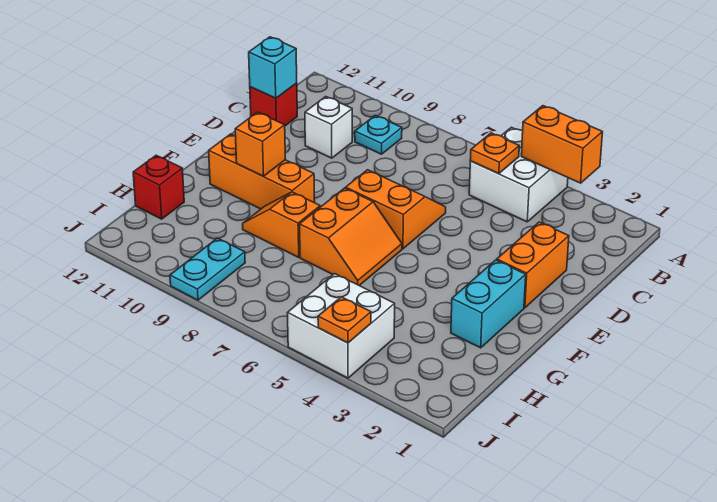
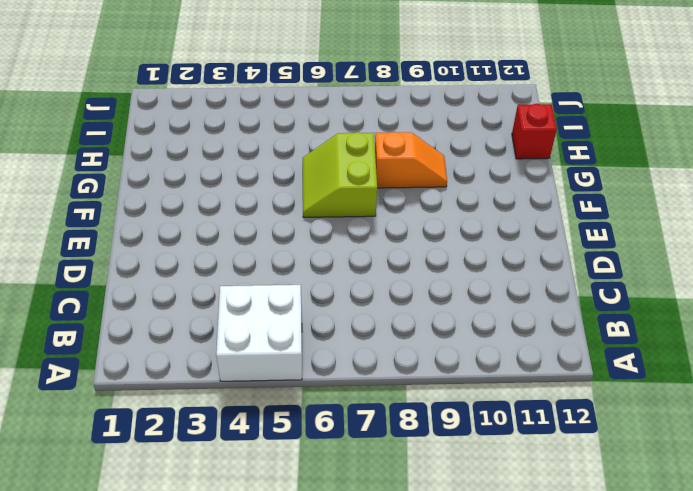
lime slope F6:G7 level 1 top 7 -> orange slope F6:G7 level 1 top 7
none -> cyan plate B9 level 1
none -> white brick C10 level 1
none -> red brick C12 level 1

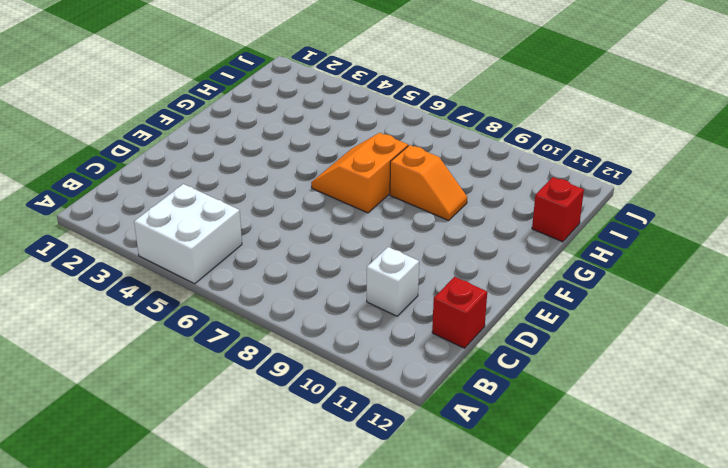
none -> cyan plate B9 level 1
none -> orange brick D2:E2 level 1
none -> orange slope D6:E7 level 1 top E

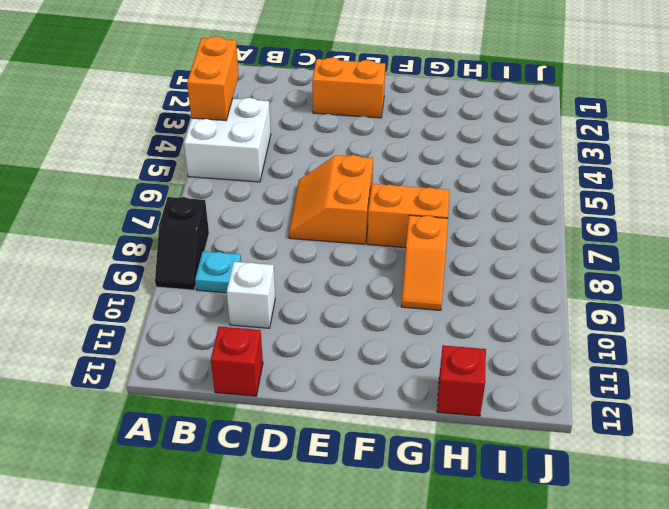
black slope A8:A9 level 1 top 8 -> none
none -> cyan brick F2:G2 level 1
none -> orange brick F9:F11 level 1
none -> white brick I4:J5 level 1

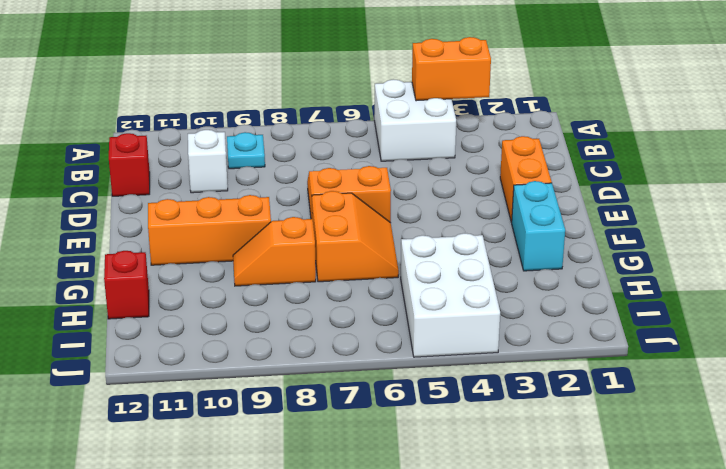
white brick H4:J5 level 1 -> white brick I4:J5 level 1
none -> cyan plate I9:J9 level 1
none -> orange plate B5 level 2
none -> cyan brick C12 level 2

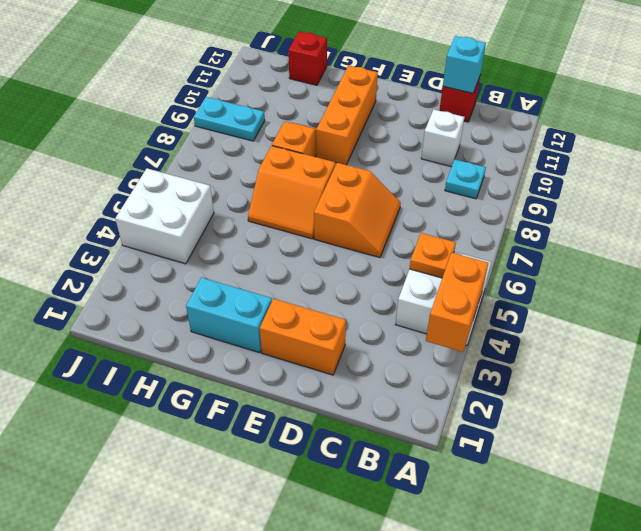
none -> orange brick F10 level 2
none -> orange plate J4 level 2

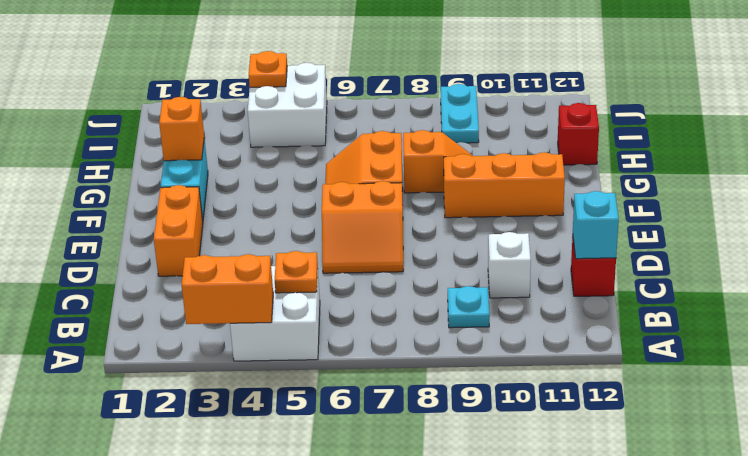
orange brick G2 level 2 -> orange brick F10 level 2

